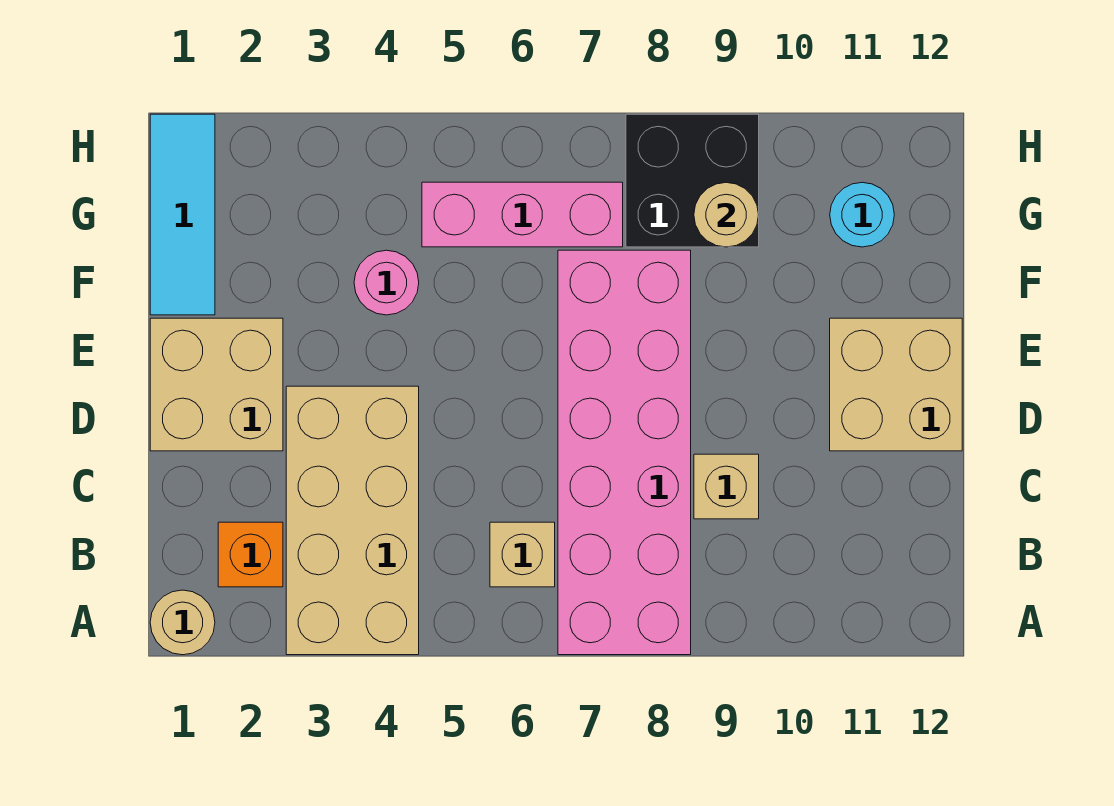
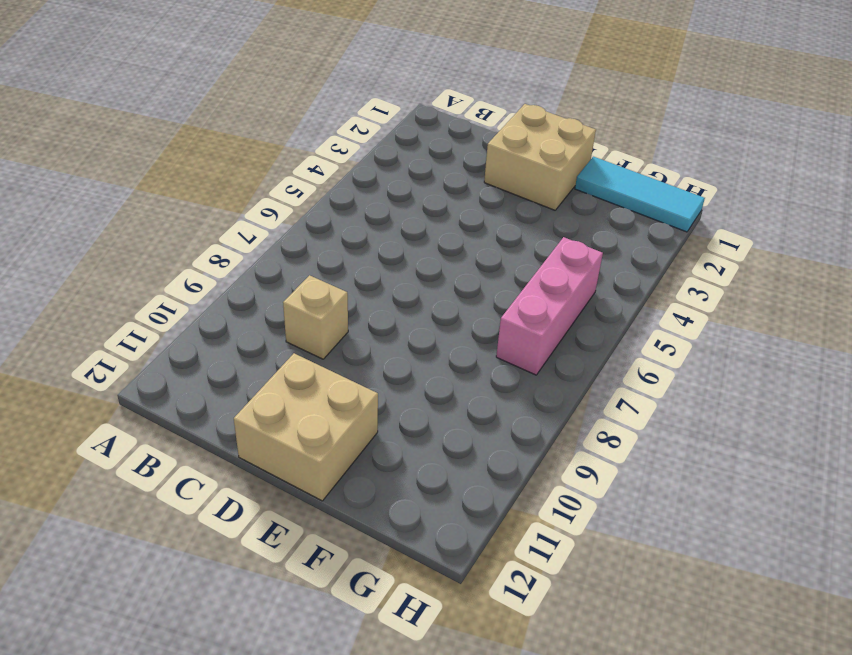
none -> tan round brick A1 level 1
none -> tan brick A3:D4 level 1
none -> pink brick A7:F8 level 1

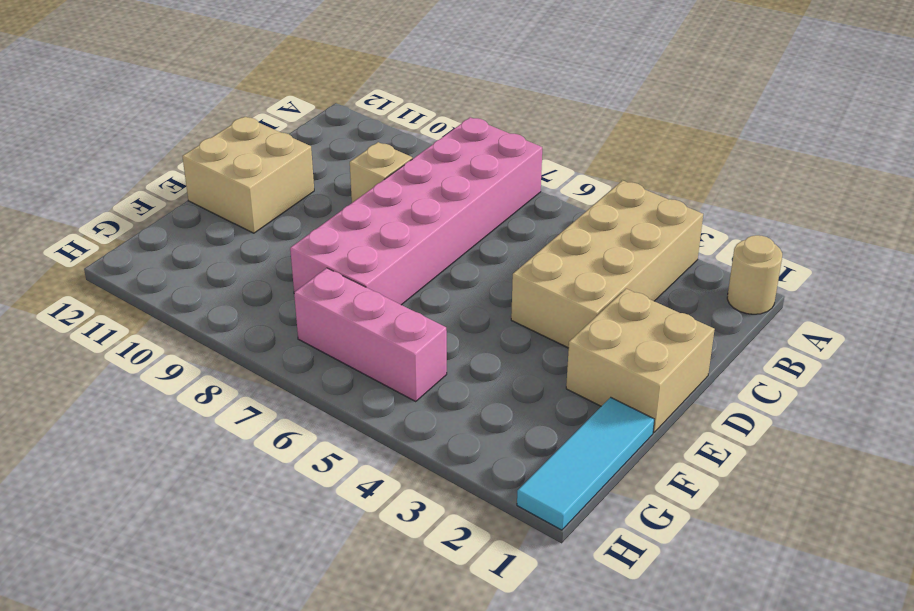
none -> orange brick B2 level 1
none -> tan brick B6 level 1
none -> pink round brick F4 level 1

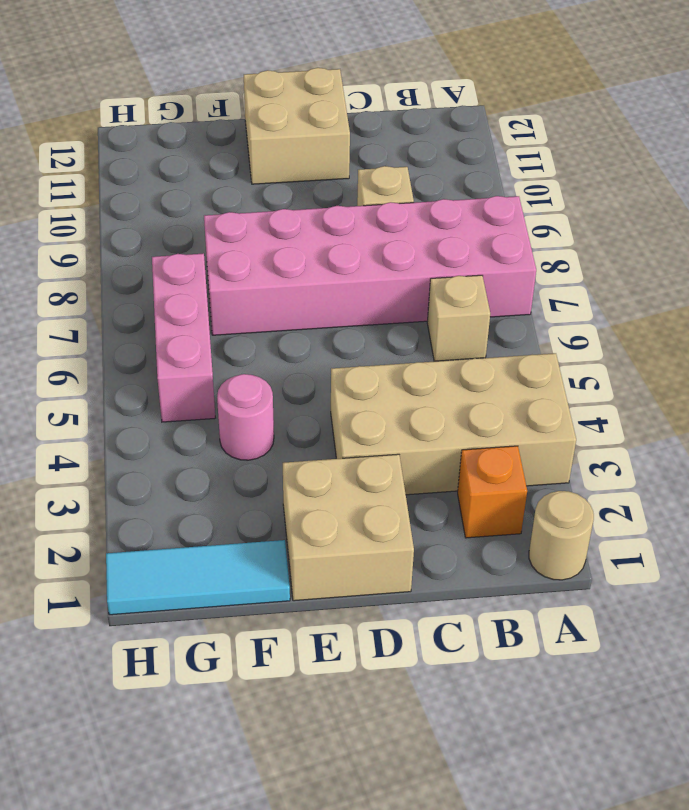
none -> black brick G8:H9 level 1
none -> cyan round brick G11 level 1
none -> tan round brick G9 level 2

